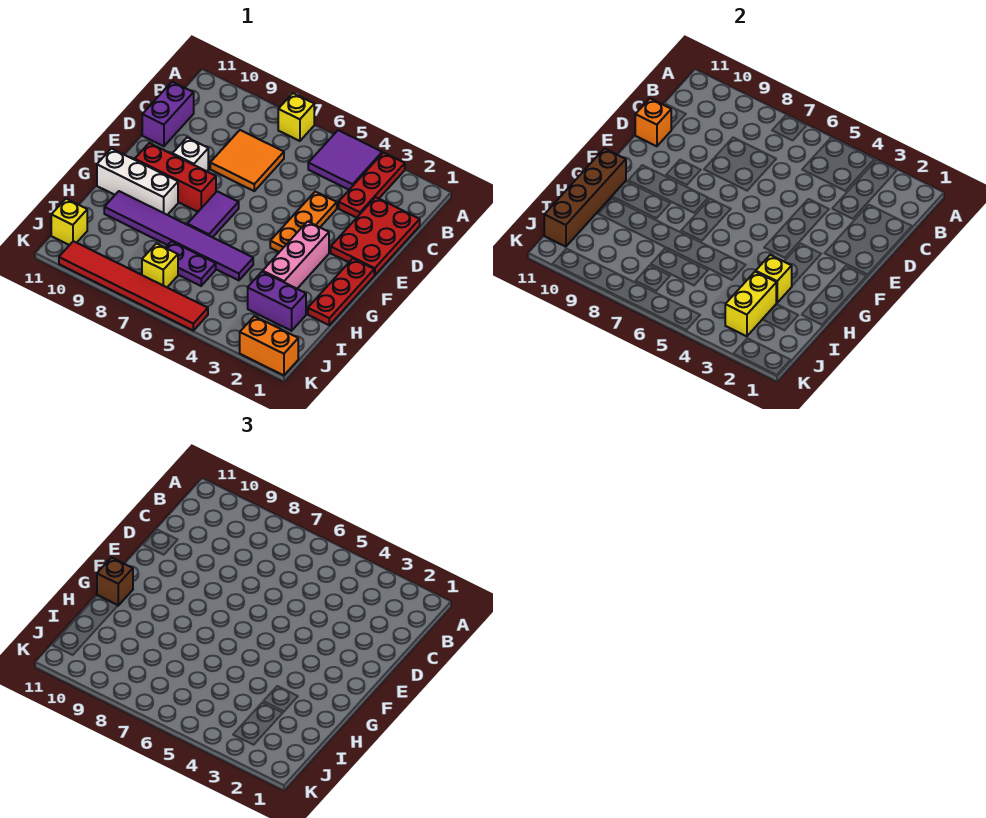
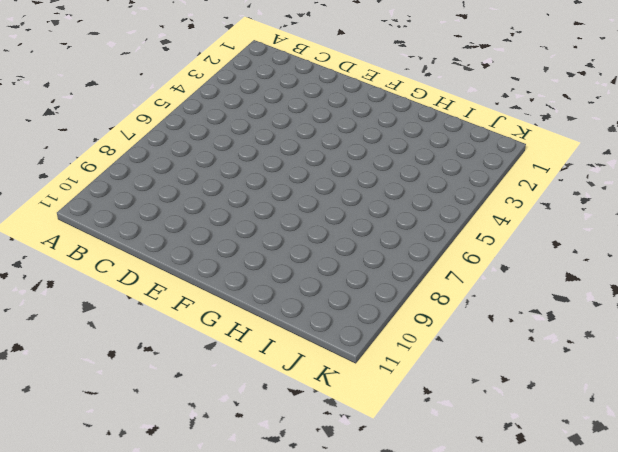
none -> red plate A3:C3 level 1
none -> purple tile A4:B5 level 1
none -> yellow brick A7 level 1

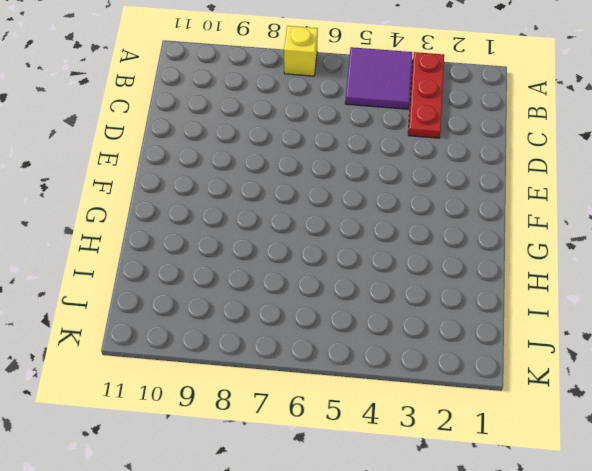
none -> red plate C1:E2 level 1
none -> orange tile C7:D8 level 1
none -> purple brick C11:D11 level 1

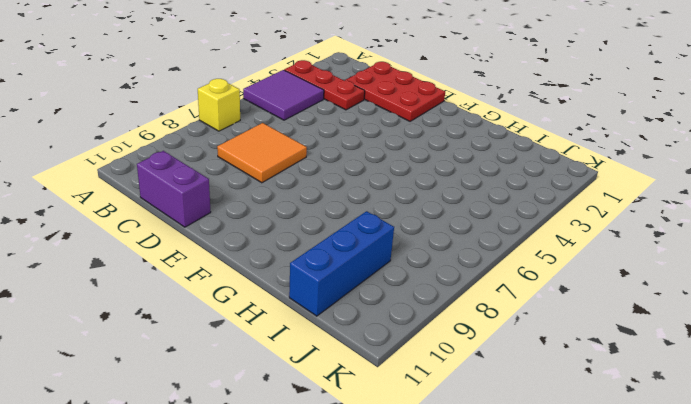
blue brick I9:I11 level 1 -> none
none -> orange plate D4:F4 level 1
none -> white brick E9 level 1
none -> red plate F1:H1 level 1

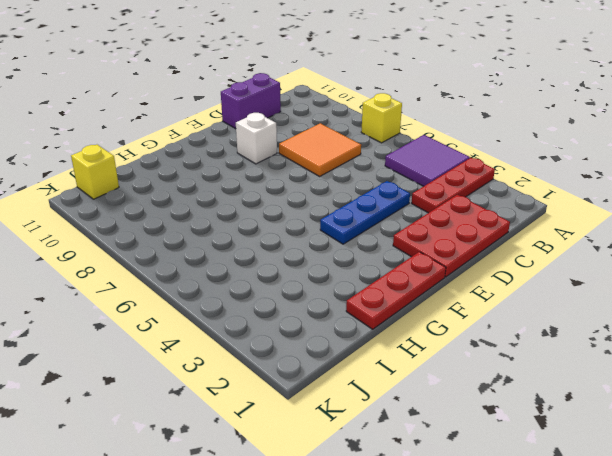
blue plate D4:F4 level 1 -> orange plate D4:F4 level 1
none -> pink brick F3:H3 level 1
none -> purple tile F7:G7 level 1
none -> red brick F8:F10 level 1

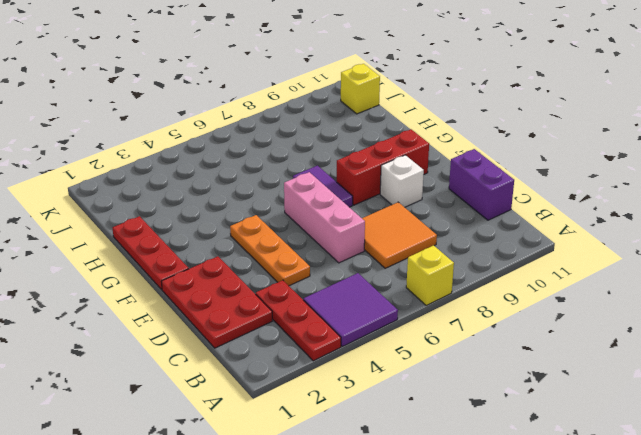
pink brick D6:F6 level 1 -> pink brick F3:H3 level 1
none -> white brick G9:G11 level 1
none -> purple tile H5:H10 level 1
none -> purple brick I2:I3 level 1

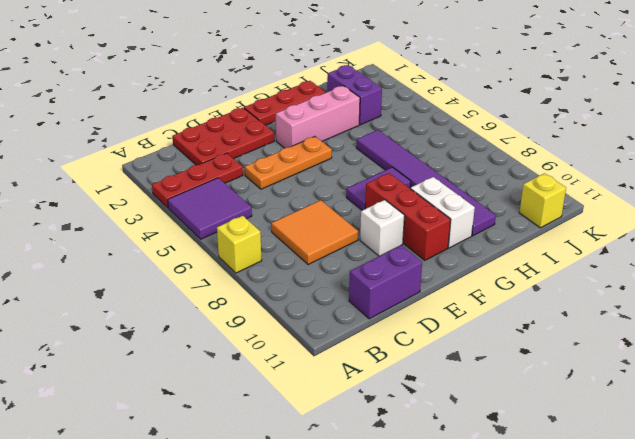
white brick G9:G10 level 1 -> white brick G9:G11 level 1
none -> purple plate I6:I7 level 1
none -> yellow brick J7 level 1
none -> orange brick K1:K2 level 1

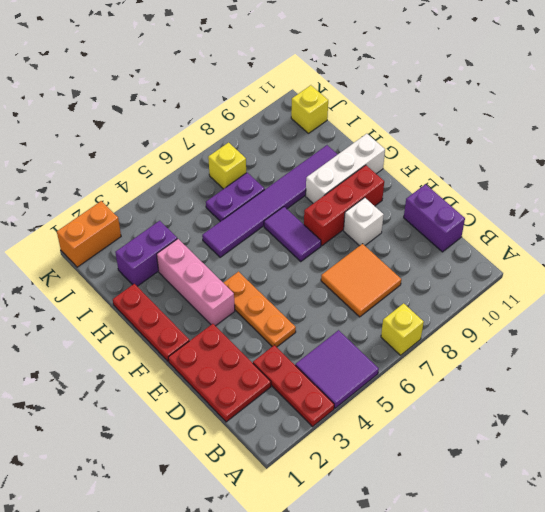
none -> red tile K5:K10 level 1
none -> orange brick D11 level 2
none -> brown brick G11:J11 level 2

